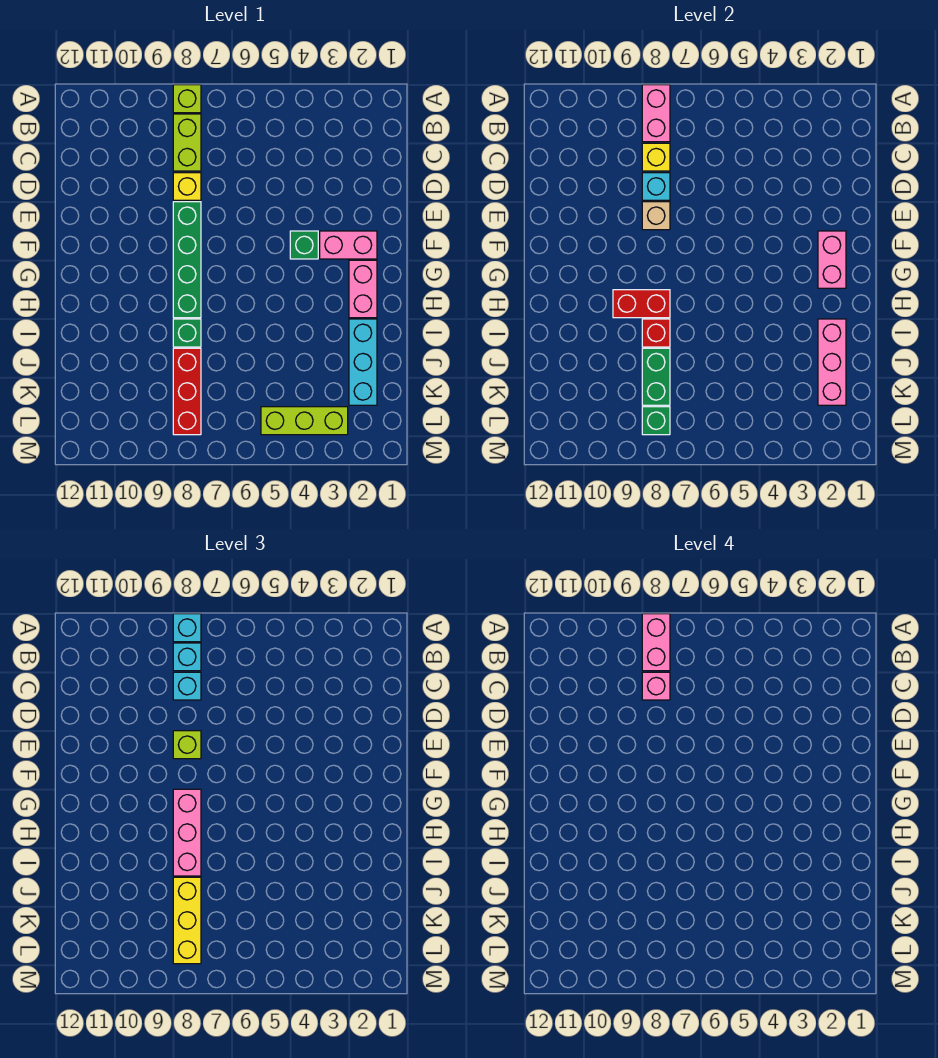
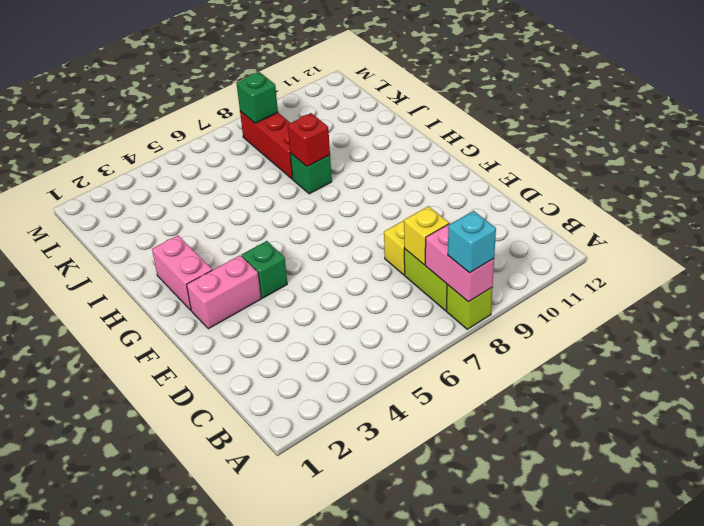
none -> green brick E8:H8 level 1
none -> cyan brick I2:K2 level 1
none -> lime brick L3:L5 level 1

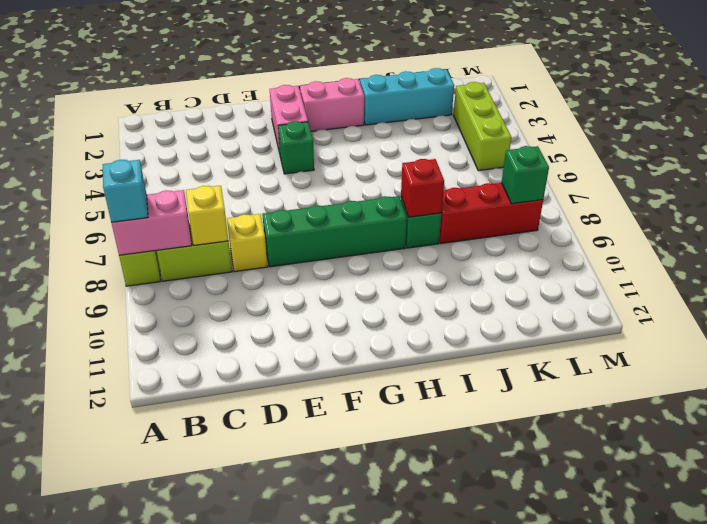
none -> cyan brick D8 level 2
none -> tan brick E8 level 2
none -> pink brick F2:G2 level 2

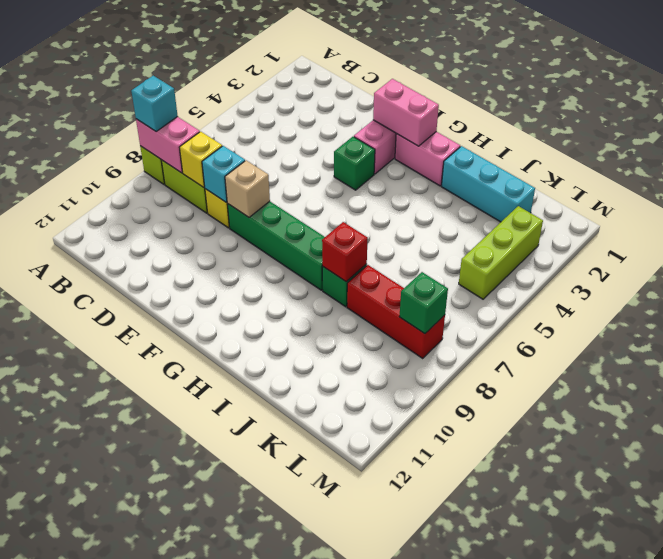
none -> red brick H8:H9 level 2
none -> pink brick I2:K2 level 2
none -> green brick J8:K8 level 2

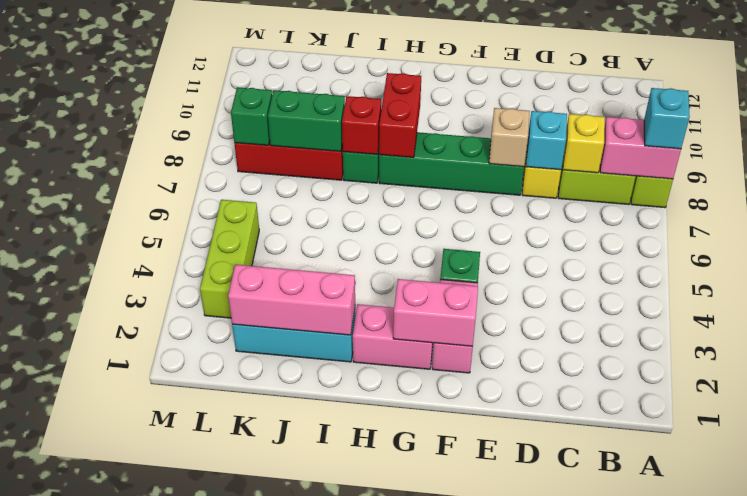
none -> cyan brick B8 level 3
none -> cyan brick C8 level 3
none -> lime brick E8 level 3

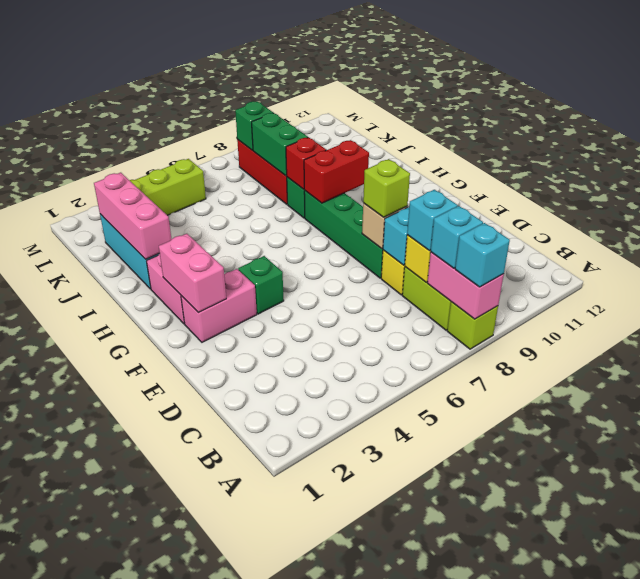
none -> pink brick G8:I8 level 3
none -> yellow brick J8:L8 level 3
none -> pink brick A8:B8 level 4

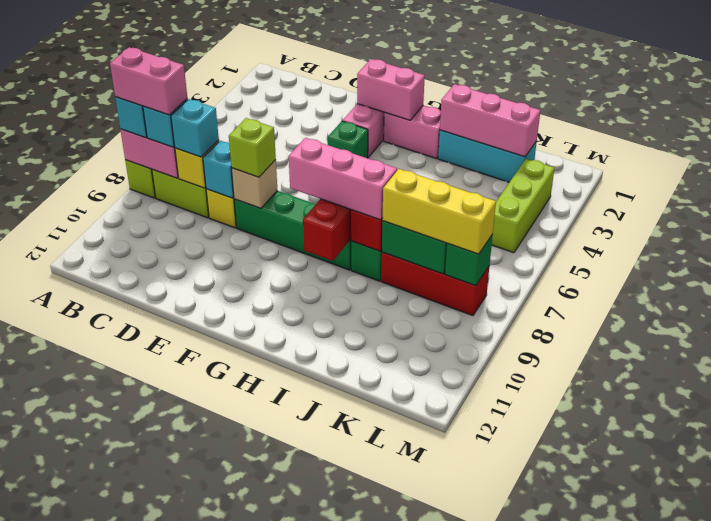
none -> pink brick C8 level 4

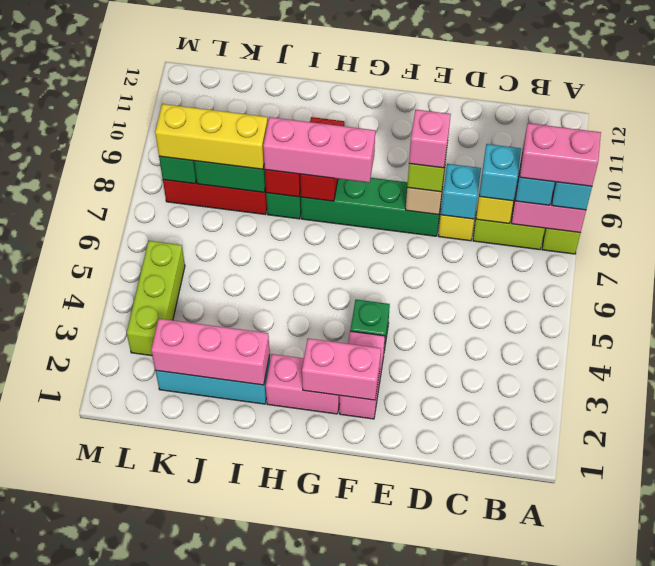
pink brick E8 level 4 -> pink brick C8 level 4

